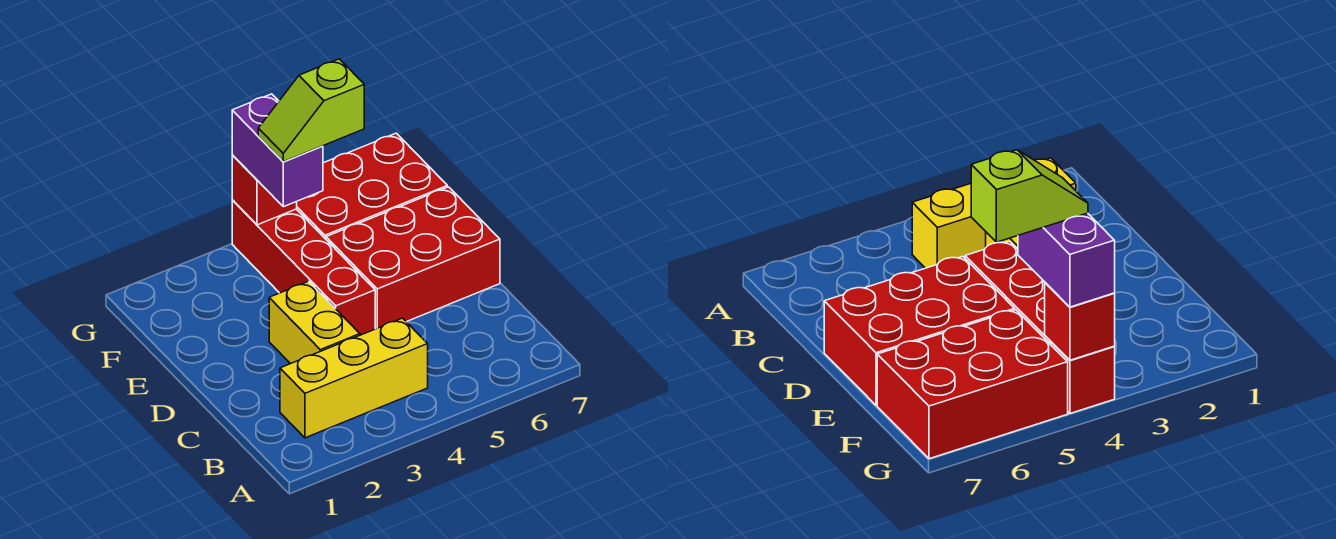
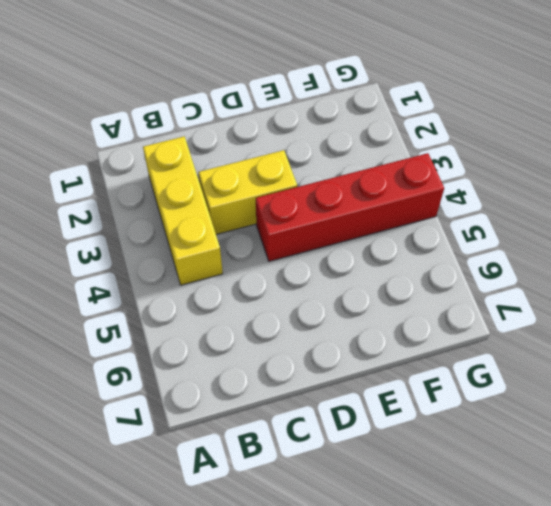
none -> red brick D5:E7 level 1
none -> red brick F5:G7 level 1

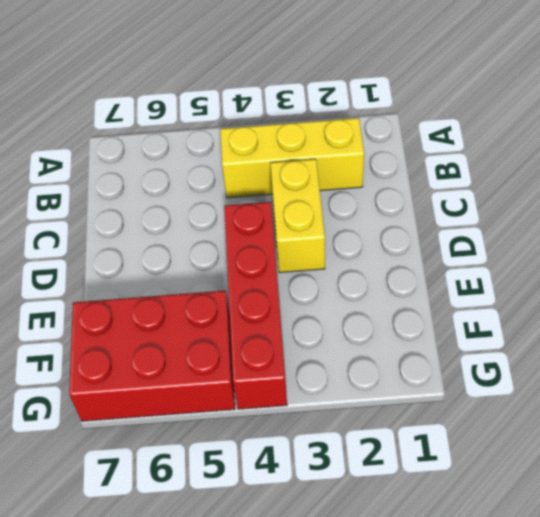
none -> red brick D5:E7 level 1
none -> red brick G4 level 2

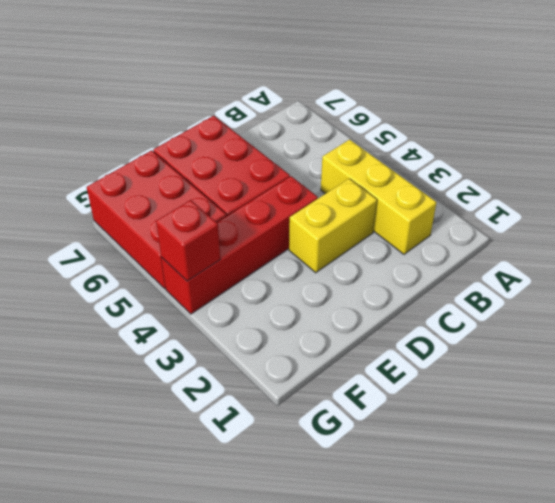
none -> purple brick F4:G4 level 3
none -> lime slope F4:F5 level 4 top 5

